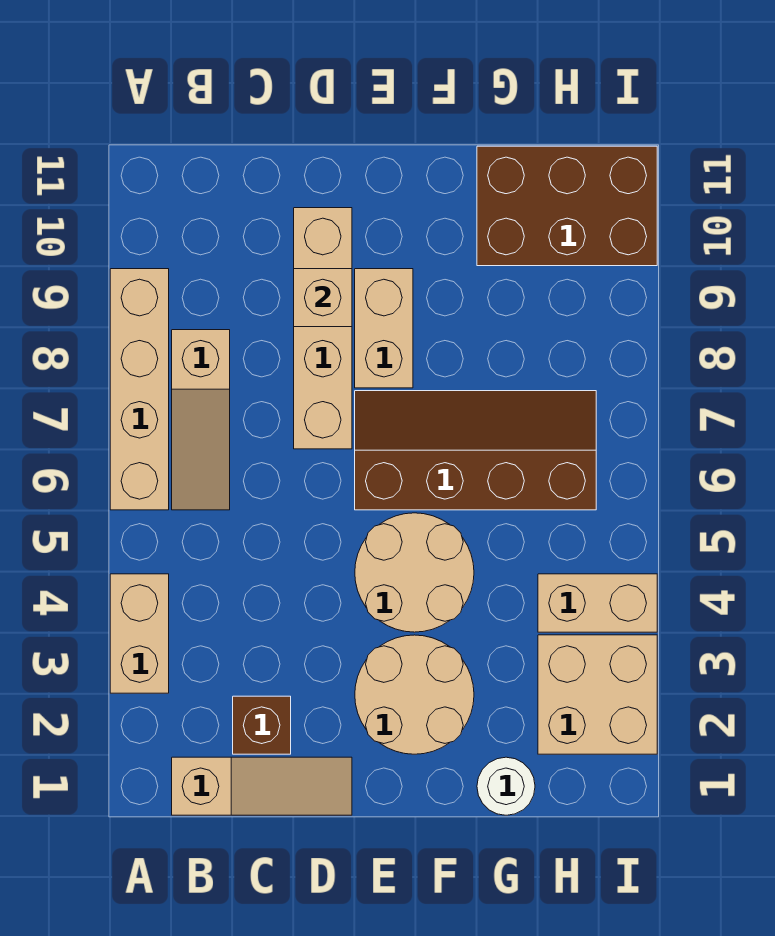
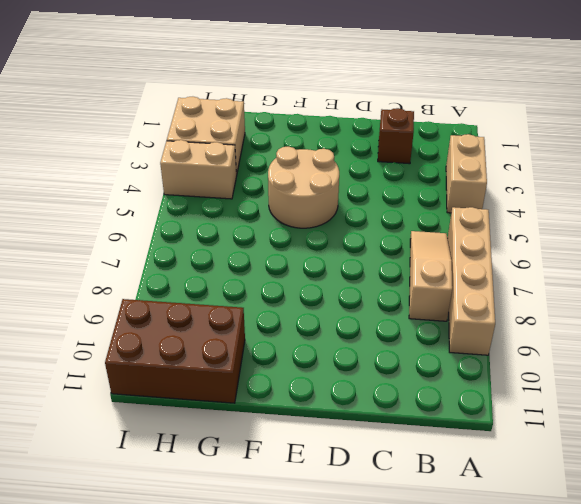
none -> tan slope B1:D1 level 1 top B
none -> tan brick D7:D10 level 1
none -> tan round brick E2:F3 level 1

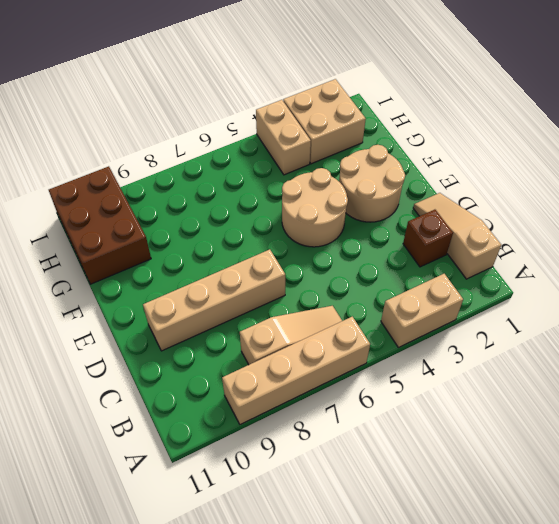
none -> brown slope E6:H7 level 1 top 6
none -> tan brick E8:E9 level 1
none -> white round brick G1 level 1

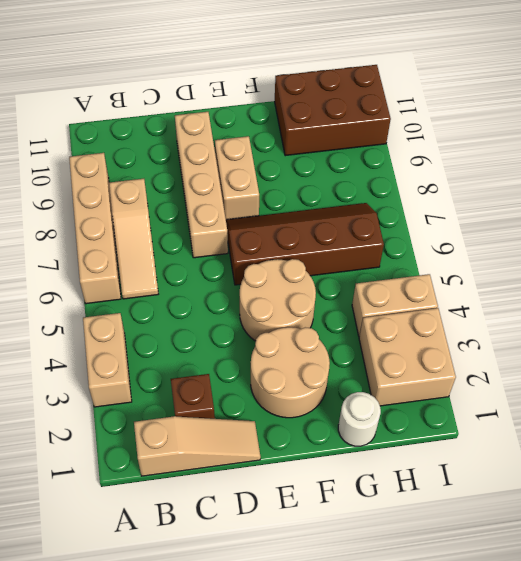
none -> tan brick D9 level 2

